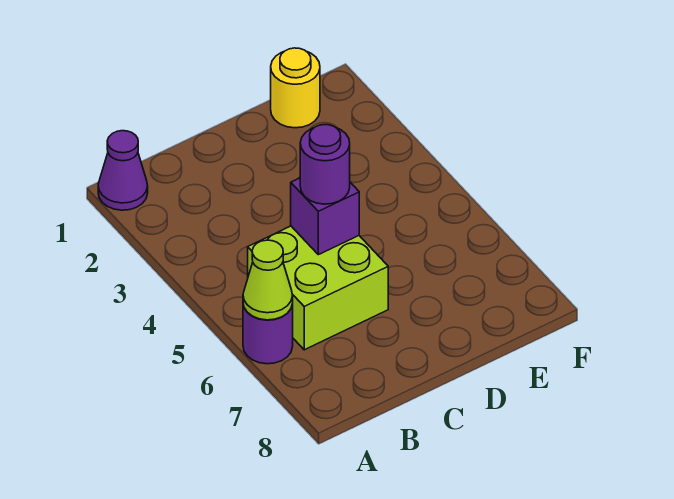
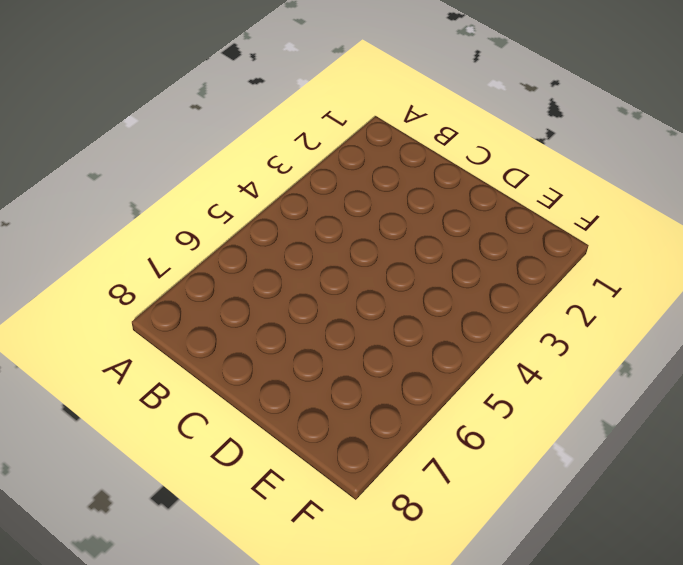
none -> purple cone A1 level 1
none -> purple round brick A6 level 1

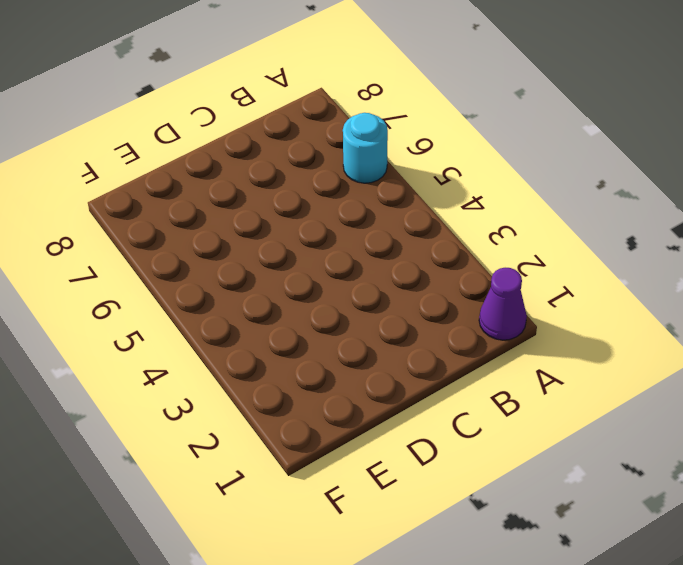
cyan round brick A6 level 1 -> purple round brick A6 level 1
none -> lime brick B5:C6 level 1
none -> yellow round brick E1 level 1

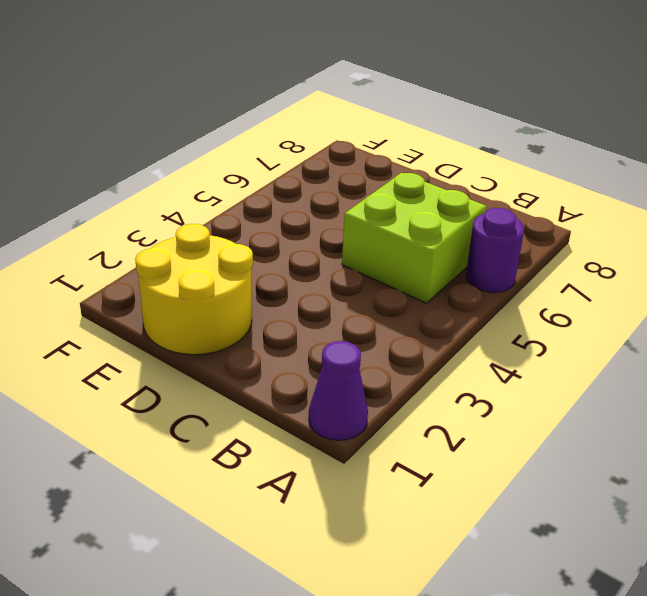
yellow round brick D1:E2 level 1 -> yellow round brick E1 level 1
none -> lime cone A6 level 2
none -> purple brick C5 level 2

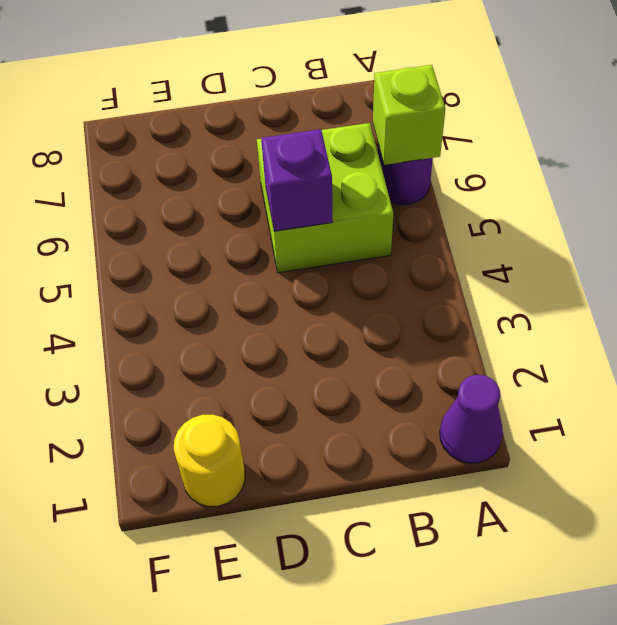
lime brick A6 level 2 -> lime cone A6 level 2
none -> purple round brick C5 level 3

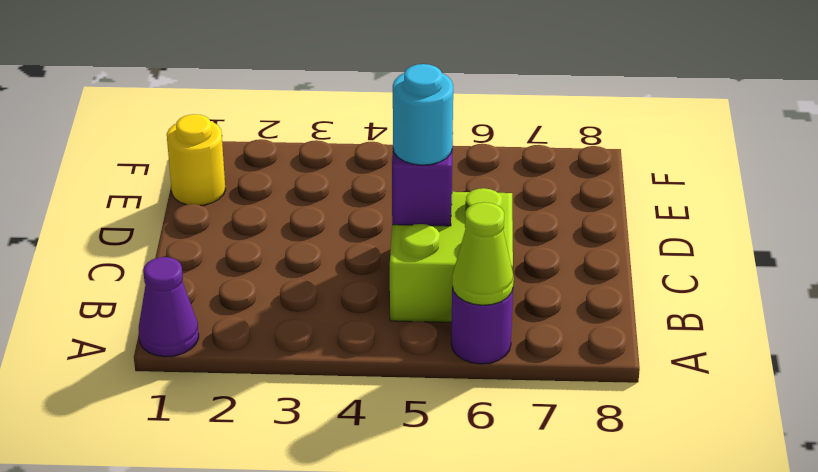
cyan round brick C5 level 3 -> purple round brick C5 level 3

